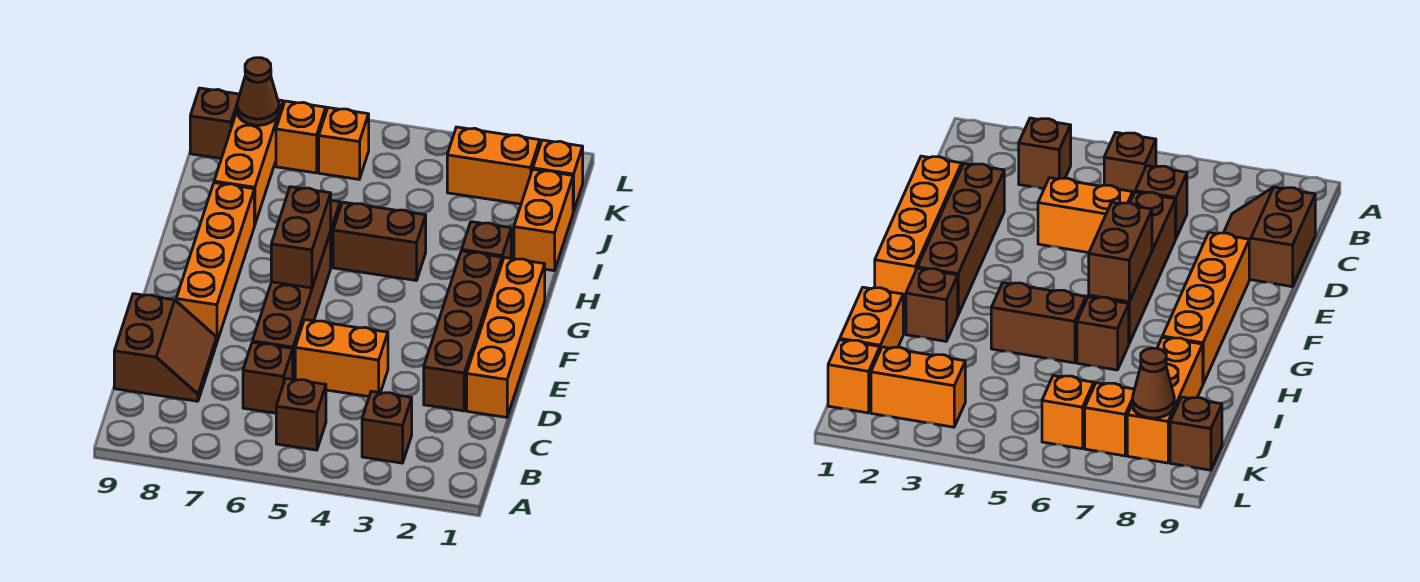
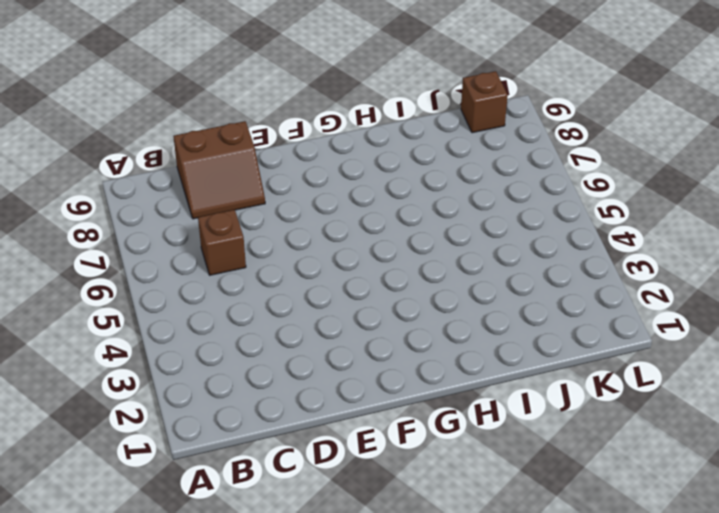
none -> brown brick B3 level 1
none -> brown brick B5 level 1
none -> orange brick D1:G1 level 1

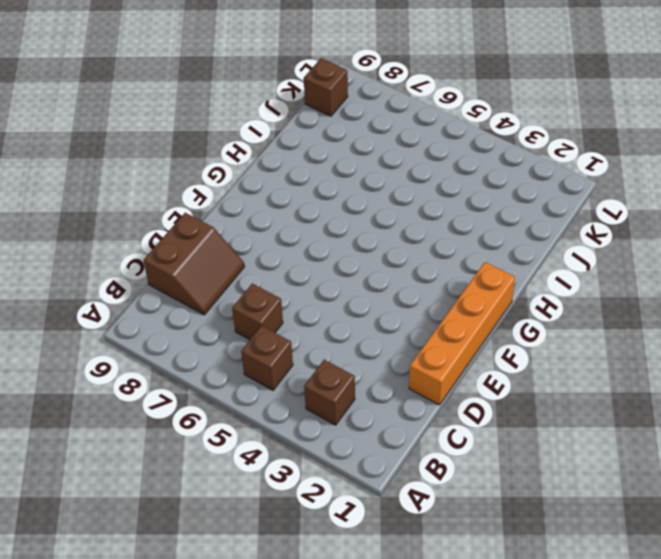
none -> brown brick D2:G2 level 1
none -> orange brick D4:D5 level 1
none -> brown brick D6:G6 level 1

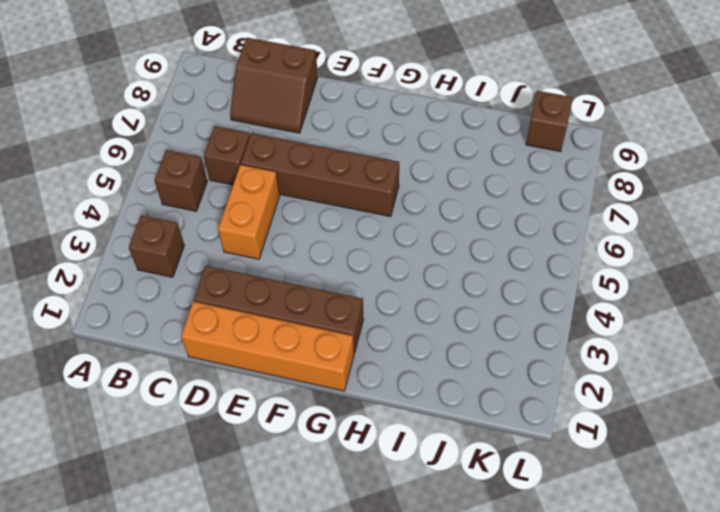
none -> orange brick E8:H8 level 1
none -> brown brick H2 level 1
none -> brown brick H4:H5 level 1

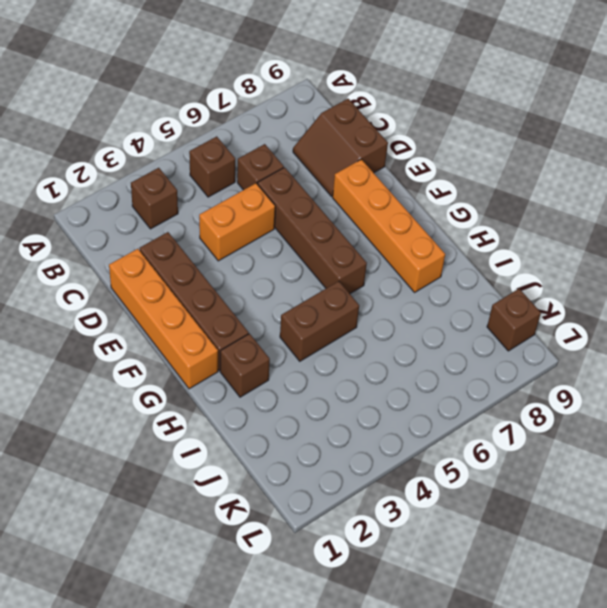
none -> brown brick H6 level 1
none -> orange brick I1:J1 level 1
none -> orange brick I8:K8 level 1

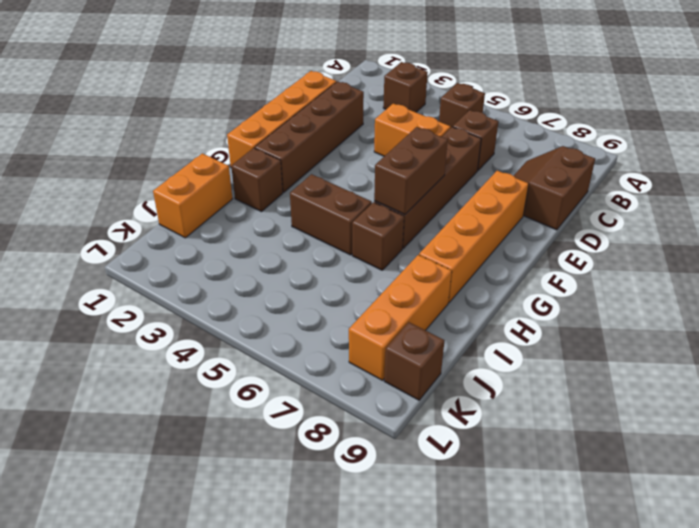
none -> orange brick K1 level 1
none -> orange brick K2:K3 level 1
none -> orange brick K6 level 1

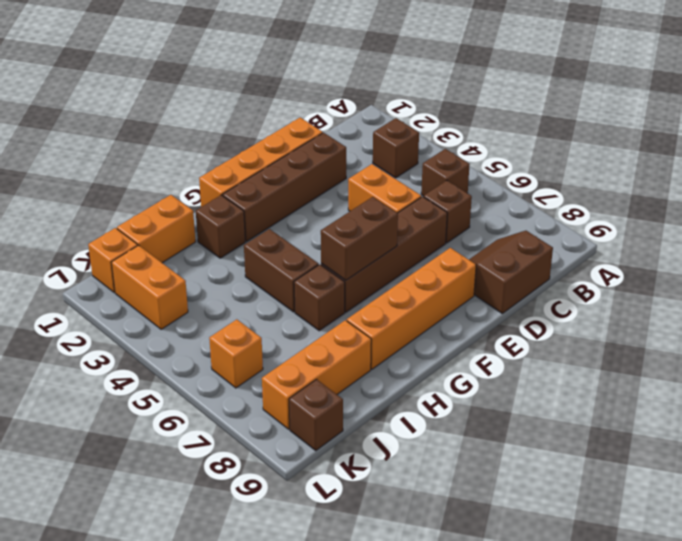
none -> orange brick K7 level 1
none -> brown cone K8 level 2

